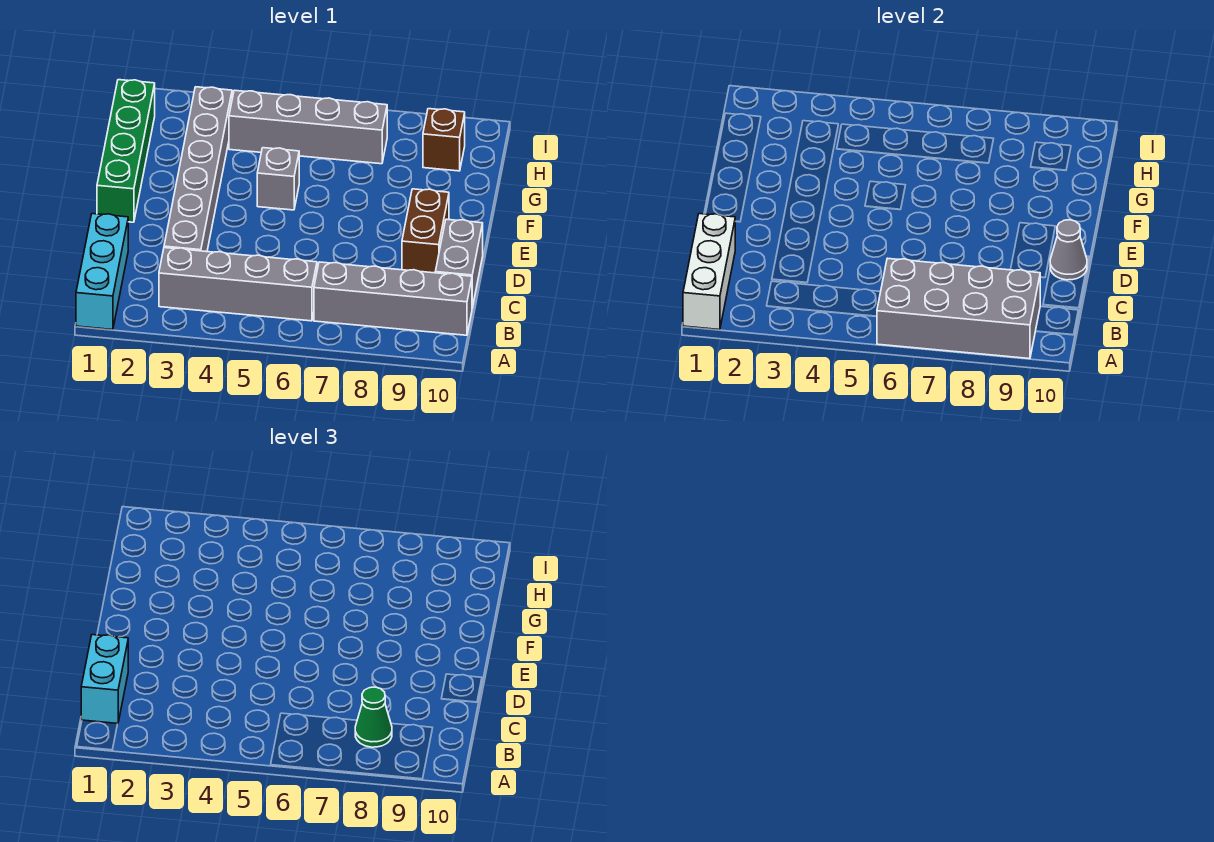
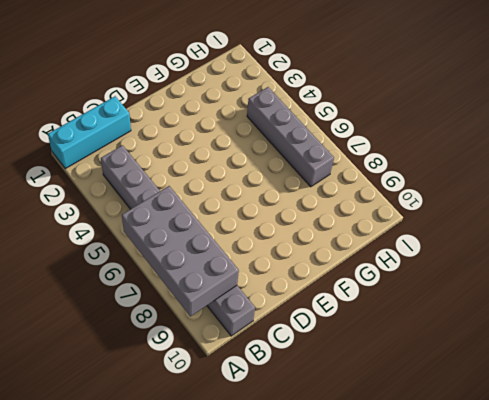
none -> grey brick C3:H3 level 1
none -> grey brick C10:D10 level 1
none -> brown brick D9:E9 level 1

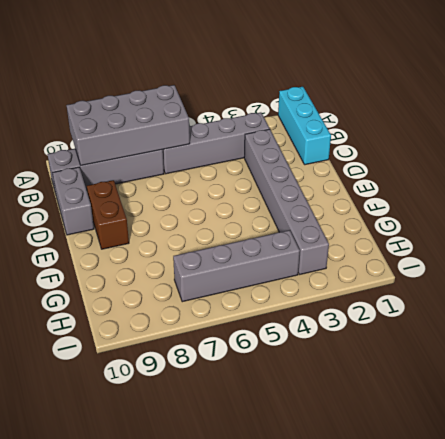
none -> green brick E1:H1 level 1
none -> grey brick F5 level 1
none -> brown brick H9 level 1

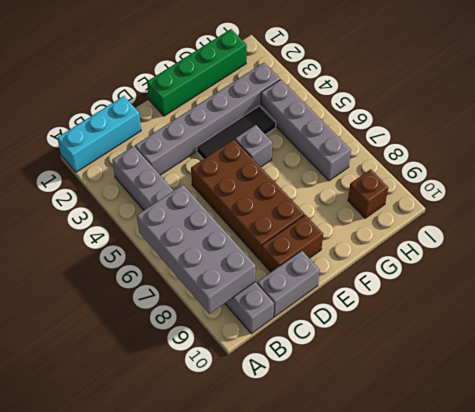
brown brick D5:E8 level 1 -> none
black tile E4:G4 level 1 -> none
none -> white brick A1:C1 level 2
none -> grey cone D10 level 2
none -> cyan brick B1:C1 level 3

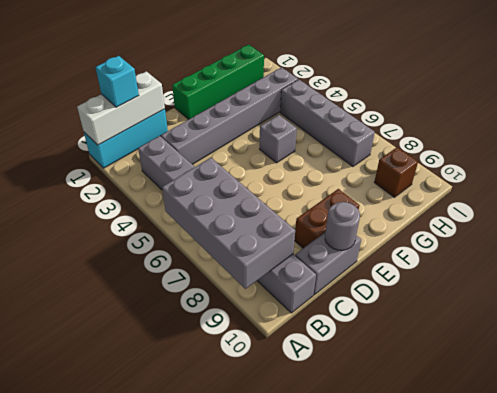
cyan brick B1 level 3 -> cyan brick B1:C1 level 3
grey round brick D10 level 2 -> grey cone D10 level 2
none -> green cone B8 level 3

